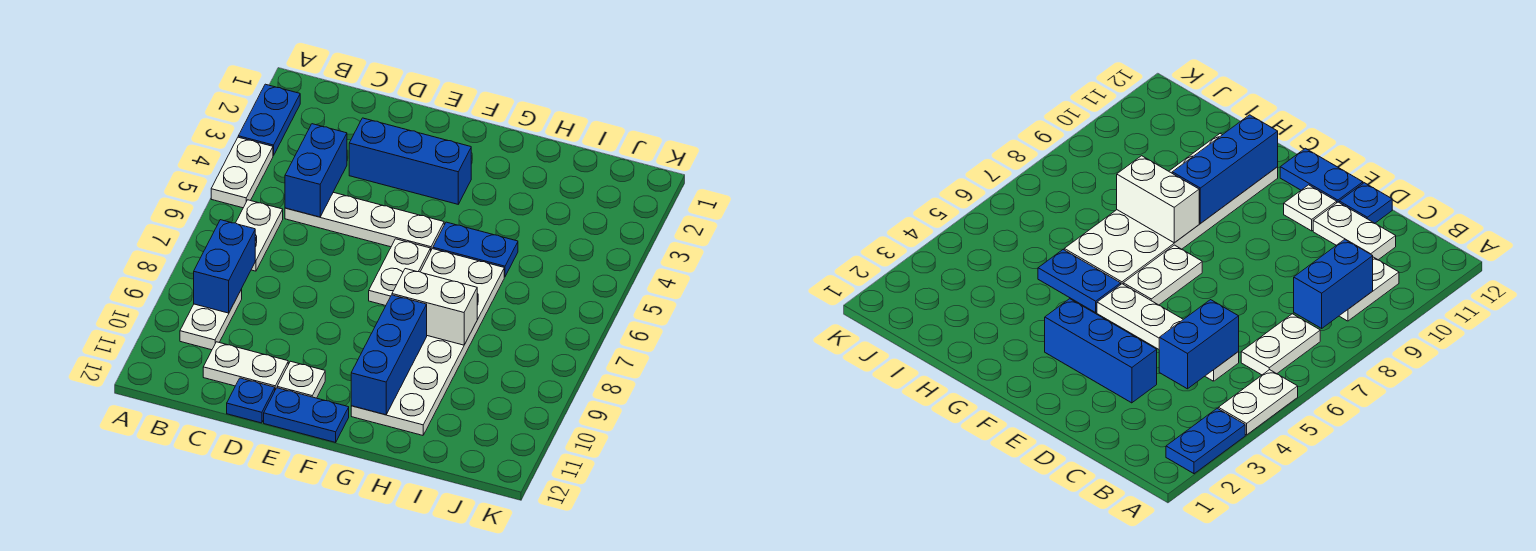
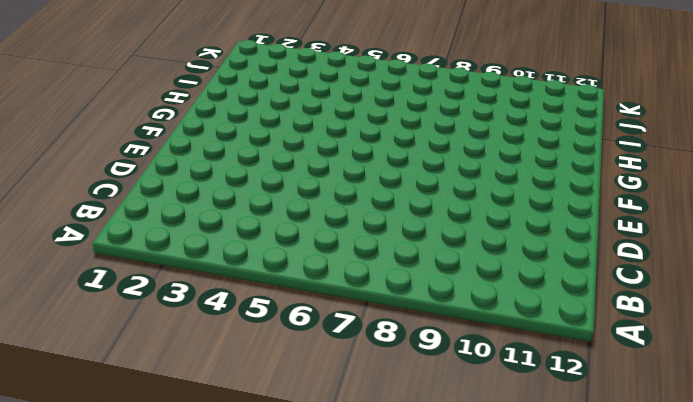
none -> blue plate A2:A3 level 1
none -> white plate A4:A5 level 1
none -> white plate B6:B7 level 1

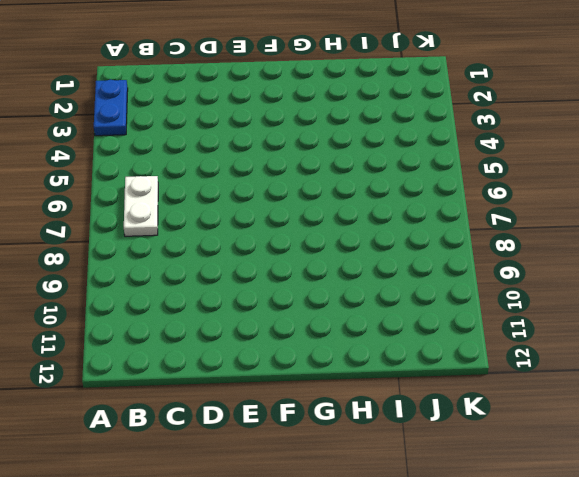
none -> white plate A4:A5 level 1
none -> white plate B9:B10 level 1
none -> white plate C5:F5 level 1

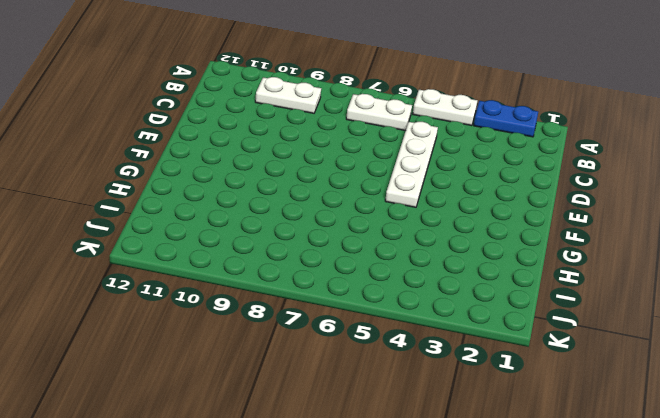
none -> white plate C11:D11 level 1
none -> blue brick D3:F3 level 1
none -> blue plate D12 level 1

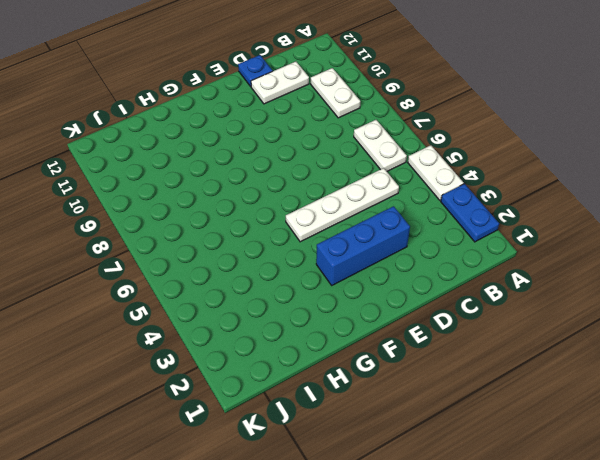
none -> white plate E11 level 1
none -> blue plate E12:F12 level 1
none -> white plate F6:F7 level 1

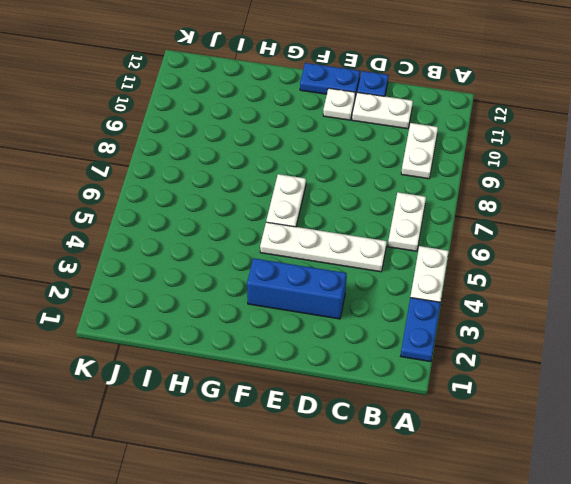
none -> blue plate G5:H5 level 1
none -> white plate G6:H11 level 1
none -> blue brick B8:B9 level 2

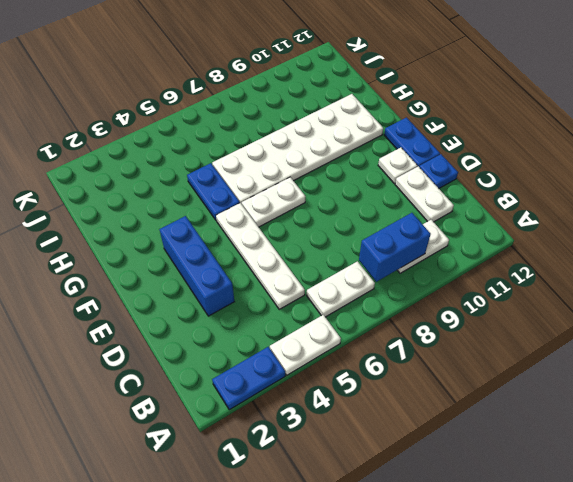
none -> blue brick C4:C5 level 2
none -> white brick G8:H8 level 2
none -> blue brick G9:G11 level 2

